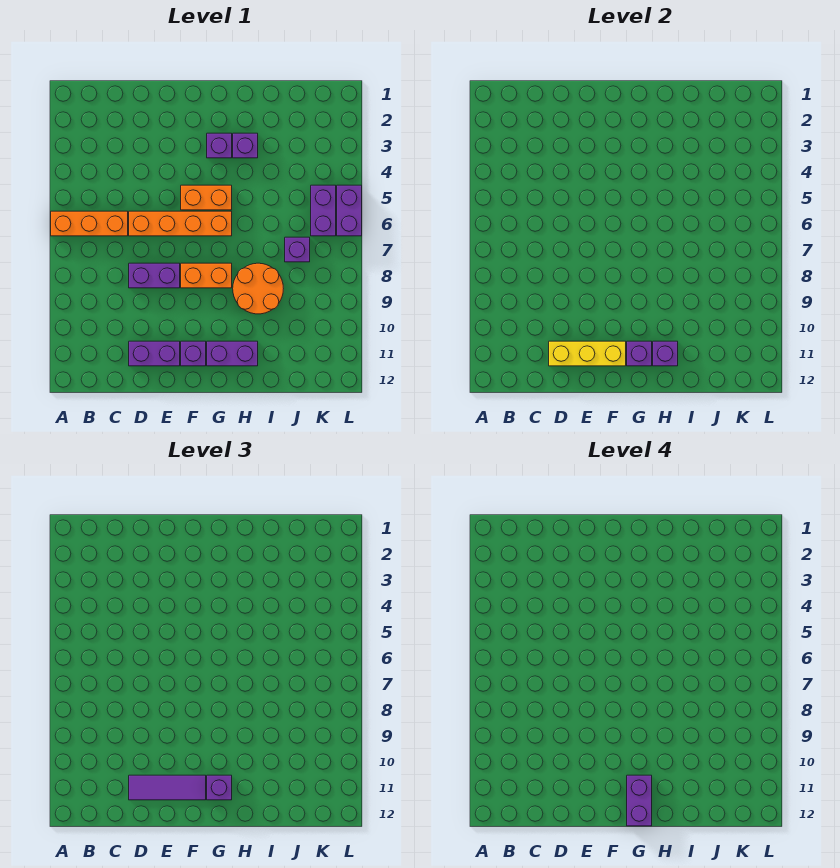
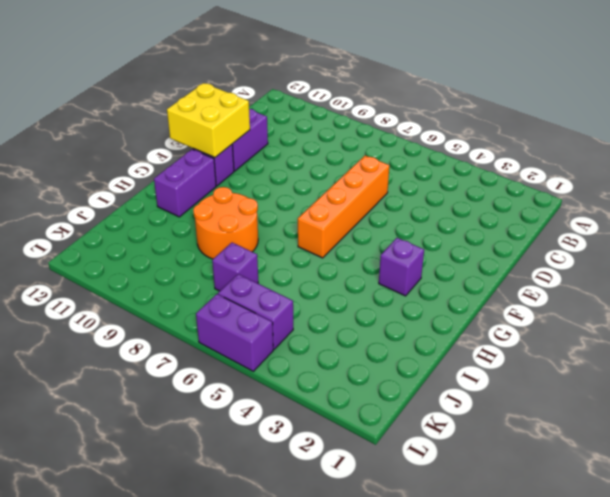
yellow brick E11:F12 level 2 -> yellow brick D11:F11 level 2
none -> orange brick A6:C6 level 1
none -> purple brick D8:E8 level 1
none -> orange brick F5:G5 level 1

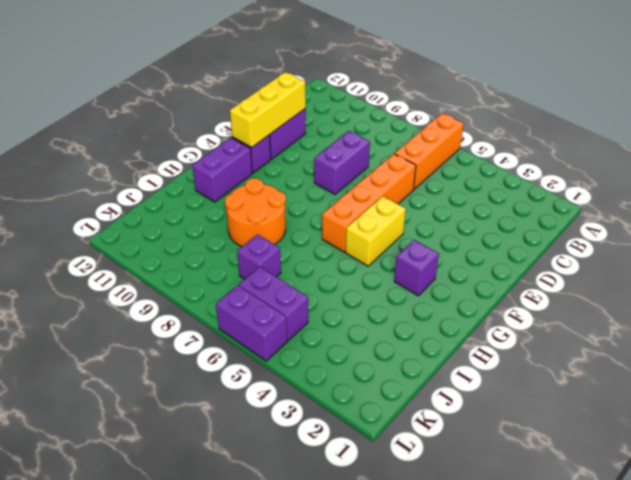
yellow brick F5:G5 level 1 -> orange brick F5:G5 level 1
none -> orange brick F8:G8 level 1
none -> purple brick H3 level 1
none -> purple brick G11 level 2

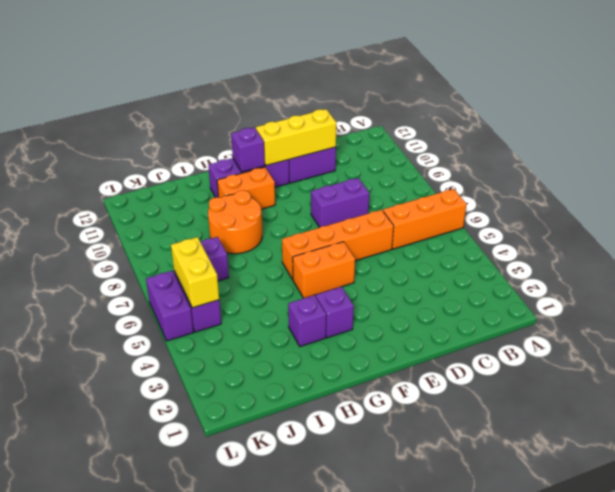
orange brick G10:H10 level 1 -> orange brick F8:G8 level 1
yellow brick K5:K6 level 2 -> none
none -> purple brick H11 level 2
none -> purple tile D11:F11 level 3
none -> purple brick G11 level 3

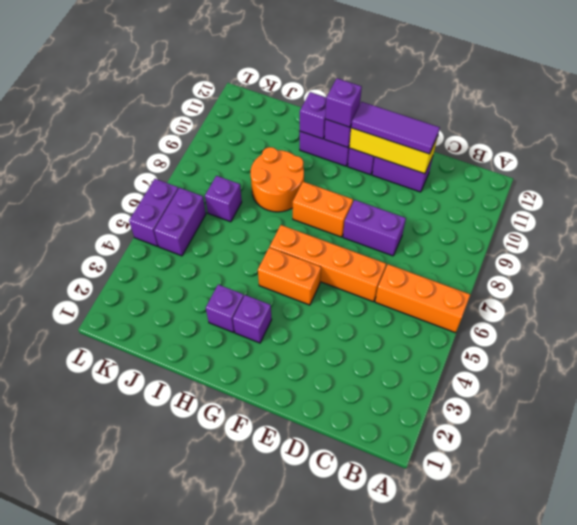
none -> purple brick G11:G12 level 4

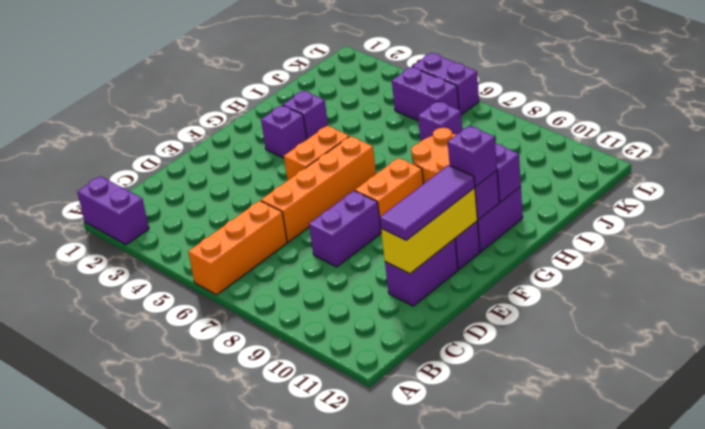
purple brick A1:A2 level 1 -> purple brick G11:G12 level 4

